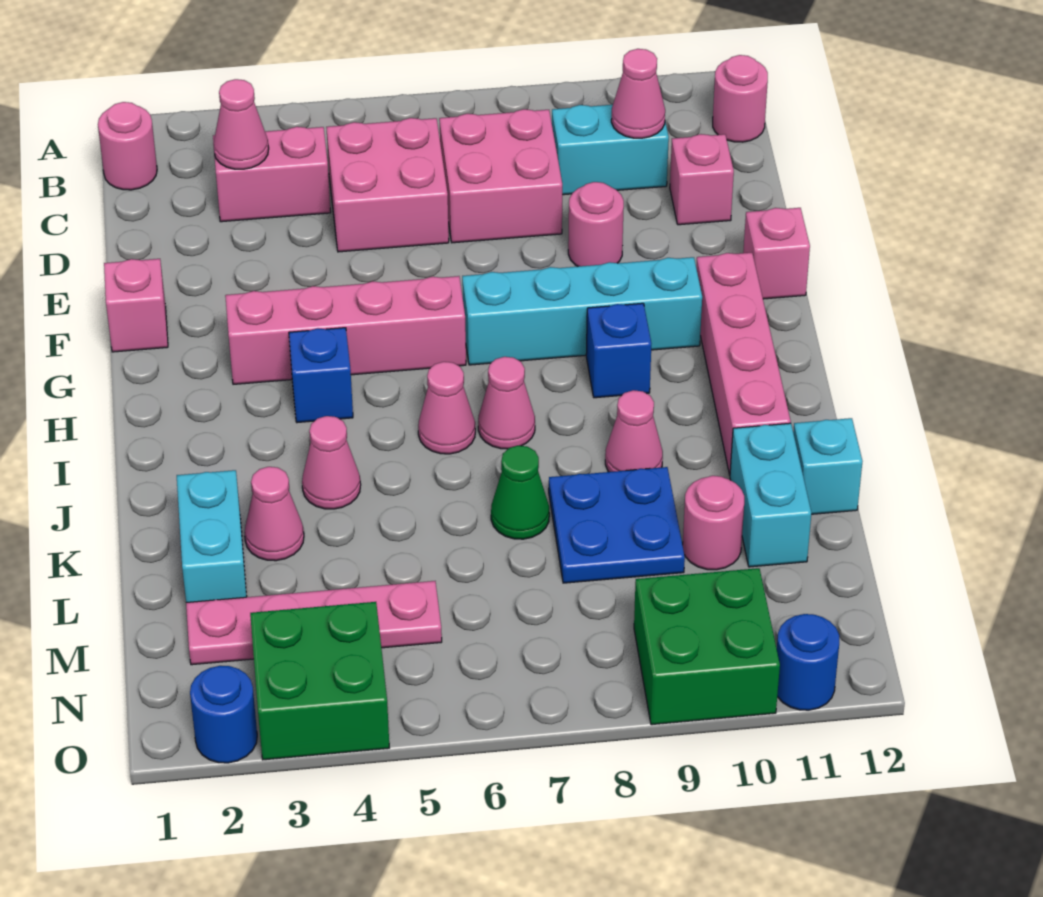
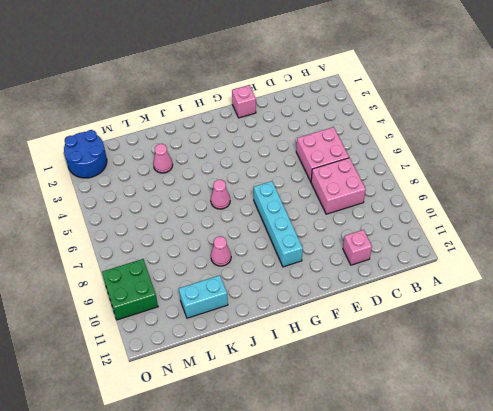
blue round brick N1:O2 level 1 -> blue round brick O2 level 1
none -> pink round brick B1 level 1
none -> pink round brick B12 level 1
none -> pink brick C3:C4 level 1
none -> cyan brick C9:C10 level 1

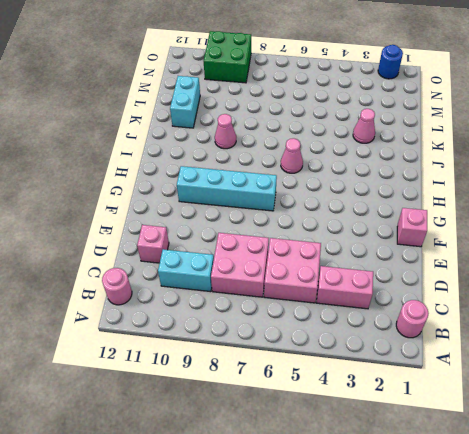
none -> pink round brick E9 level 1
none -> pink brick F12 level 1
none -> pink brick G3:G6 level 1
none -> pink brick G11:J11 level 1

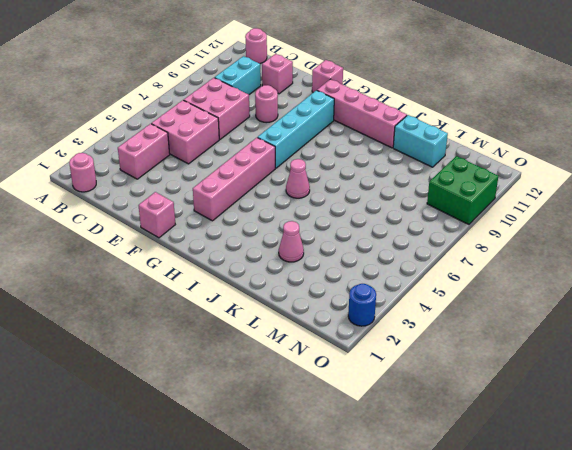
none -> blue brick H4 level 1
none -> blue brick H9 level 1
none -> pink cone I7 level 1
none -> pink cone J4 level 1

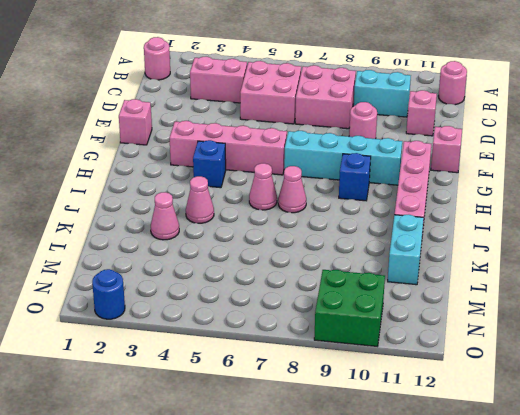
none -> pink cone J9 level 1
none -> cyan brick K2:L2 level 1
none -> green cone K7 level 1
none -> blue plate K8:L9 level 1

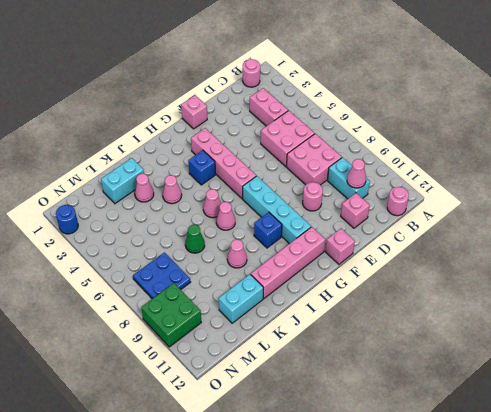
blue plate M7:N8 level 1 -> blue plate K8:L9 level 1
none -> cyan brick K12 level 1
none -> pink round brick L10 level 1
none -> pink plate M2:M5 level 1
none -> green brick N3:O4 level 1

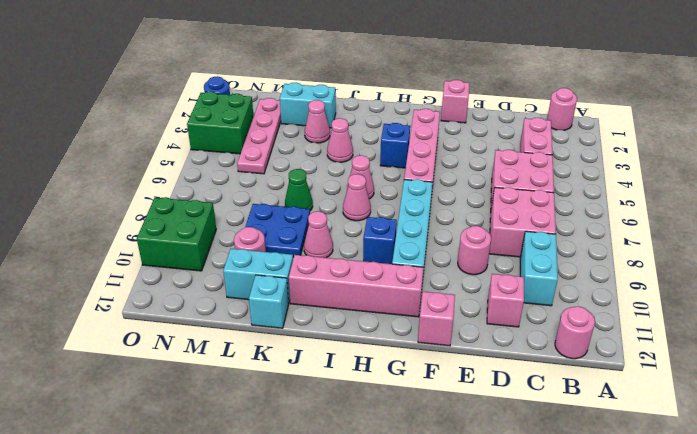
none -> blue round brick O11 level 1
none -> pink cone C3 level 2
none -> pink cone C10 level 2

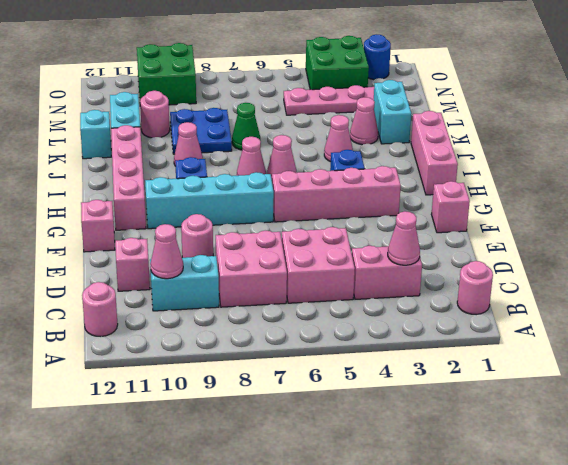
pink brick H1:J1 level 1 -> none
none -> blue round brick O11 level 1

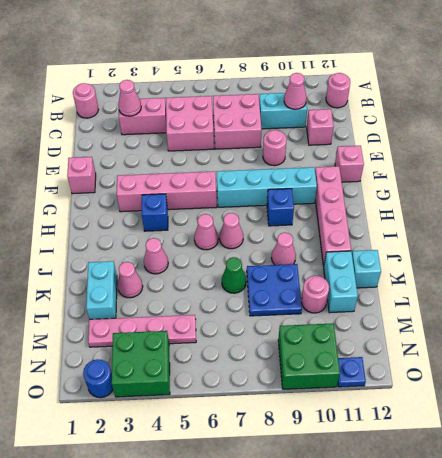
blue plate O11 level 1 -> blue round brick O11 level 1

